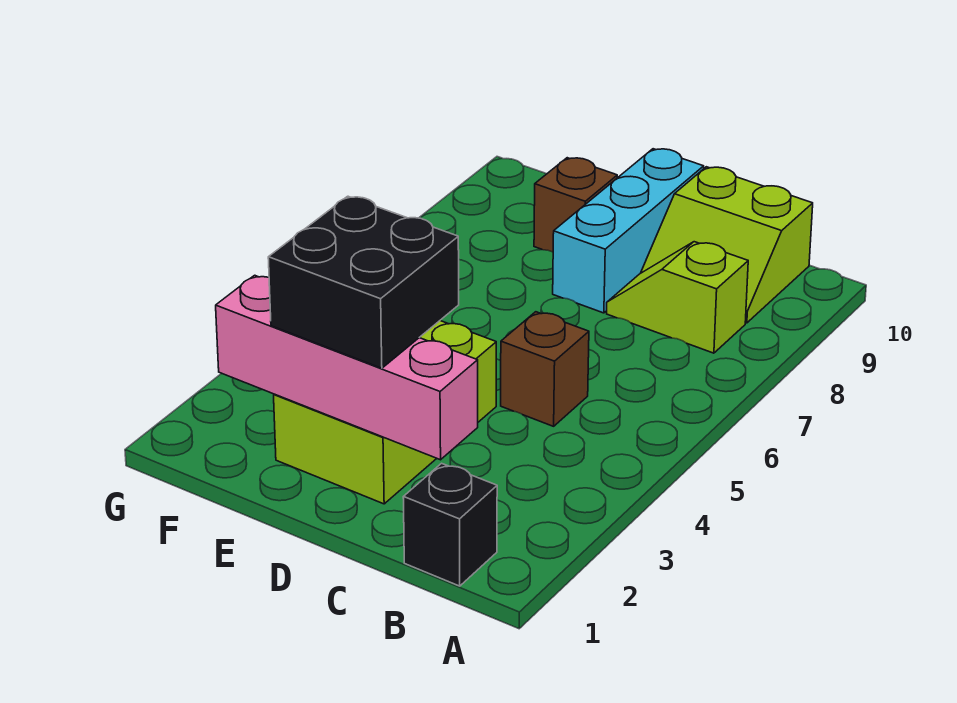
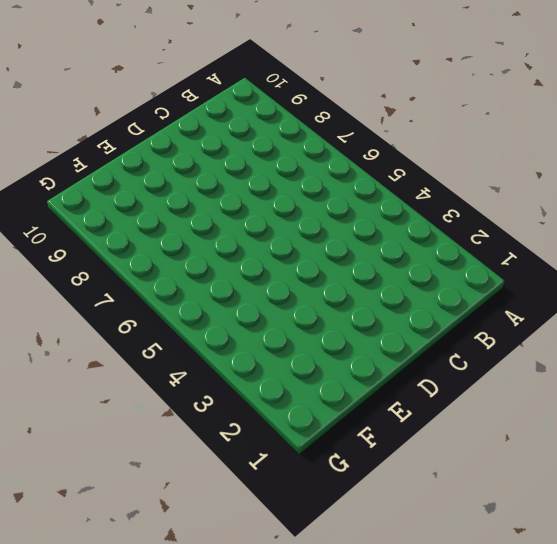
none -> black brick B1 level 1
none -> lime slope B8:C8 level 1 top B

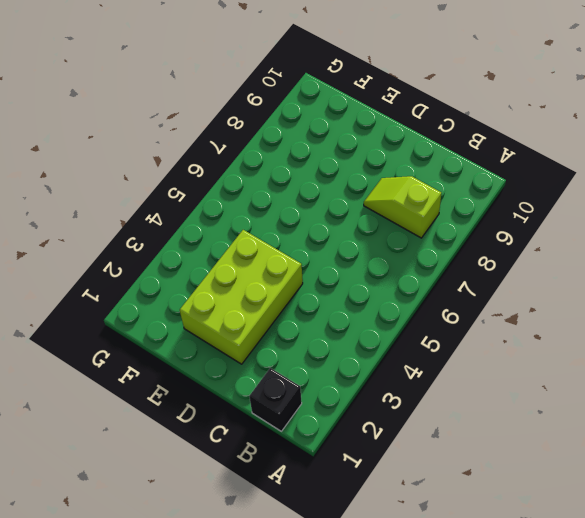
none -> lime slope B9:C10 level 1 top 10
none -> brown brick C5 level 1

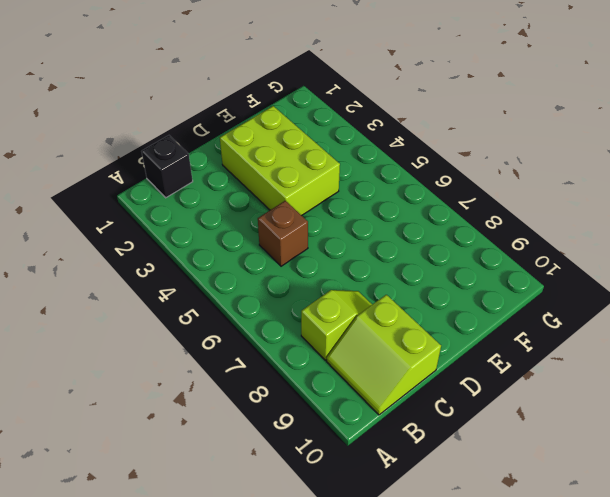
lime slope B9:C10 level 1 top C -> lime slope B9:C10 level 1 top 10
none -> cyan brick D8:D10 level 1
none -> brown brick E9 level 1

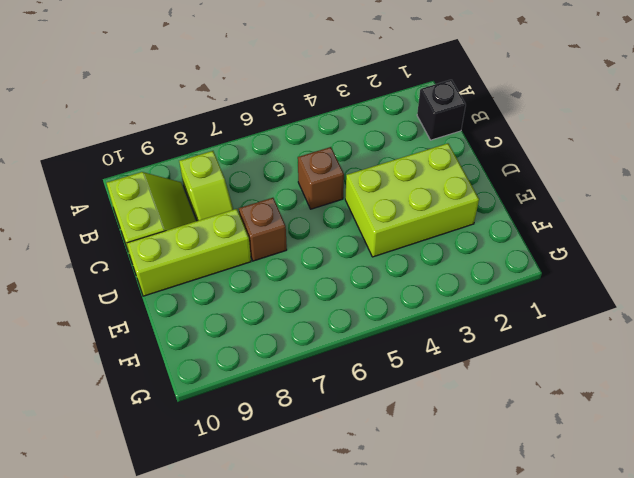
brown brick D7 level 1 -> brown brick E9 level 1
lime brick D8:D10 level 1 -> cyan brick D8:D10 level 1
none -> pink brick C2:F2 level 2
none -> black brick D2:E3 level 3

